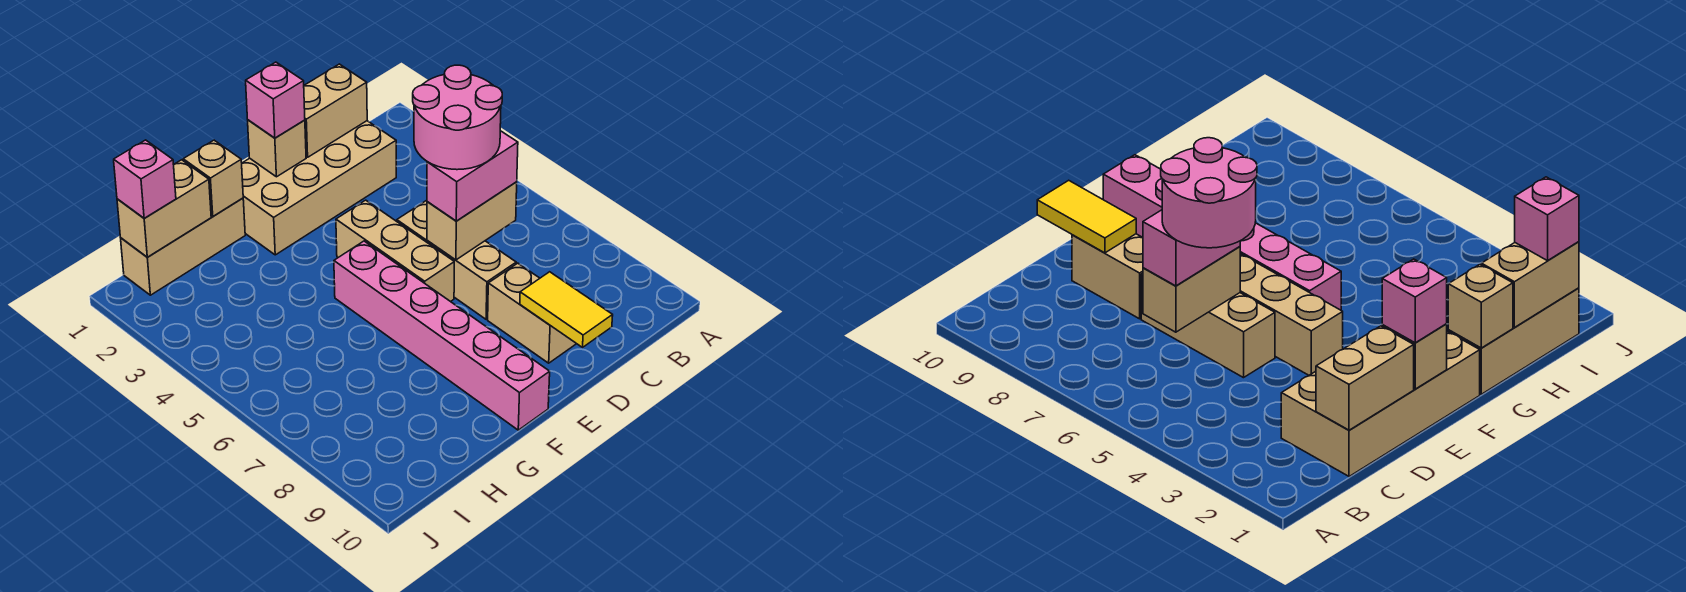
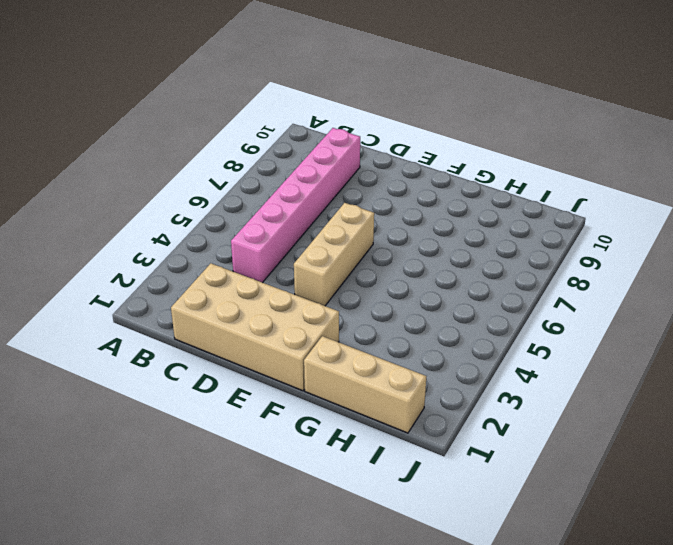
pink brick C4:C9 level 1 -> pink brick F5:F10 level 1
none -> tan brick D5:D7 level 1
none -> tan brick D8:D9 level 1
none -> tan brick C1:D1 level 2

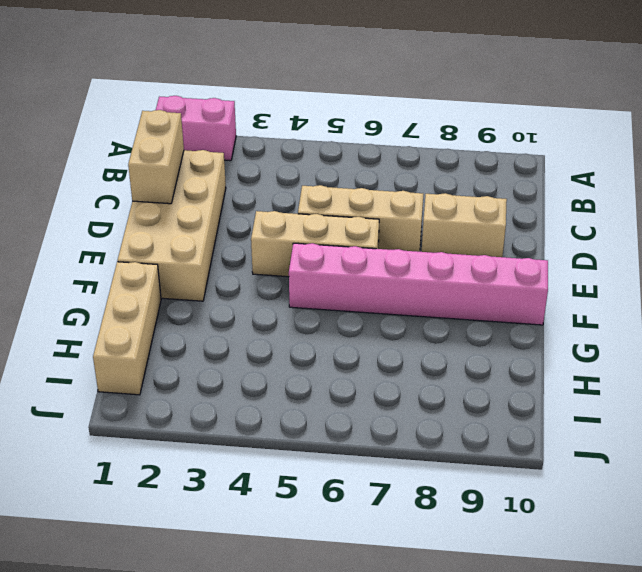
pink brick A1:A2 level 1 -> pink brick C6:D6 level 3
none -> tan brick C6:D6 level 2
none -> yellow tile D9:D10 level 2
none -> tan brick E1 level 2

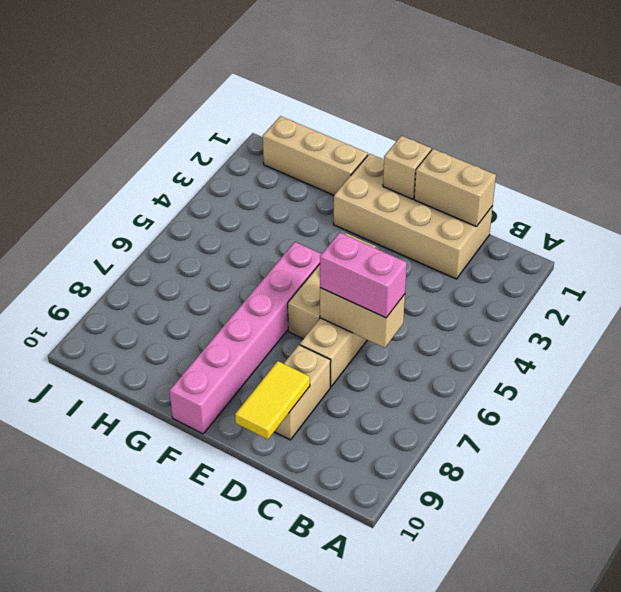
none -> tan brick G1 level 2
none -> tan brick H1:I1 level 2
none -> pink brick E1 level 3

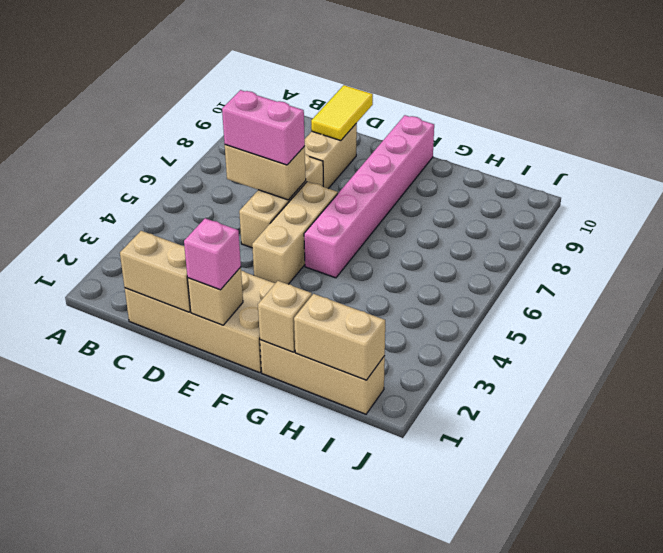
none -> pink brick I1 level 3
none -> pink round brick C5:D6 level 4

